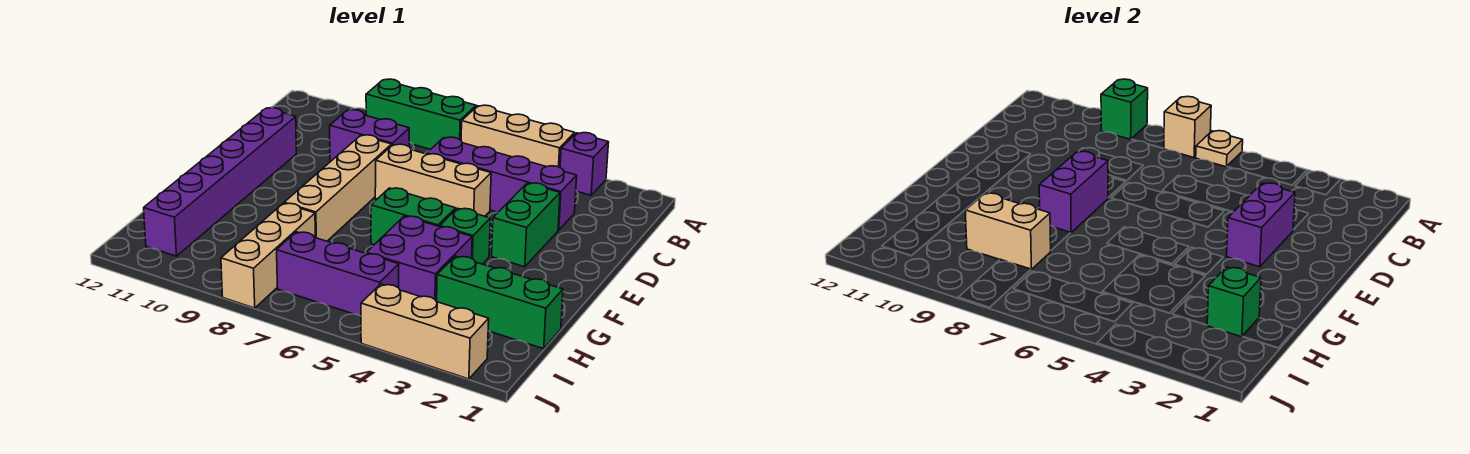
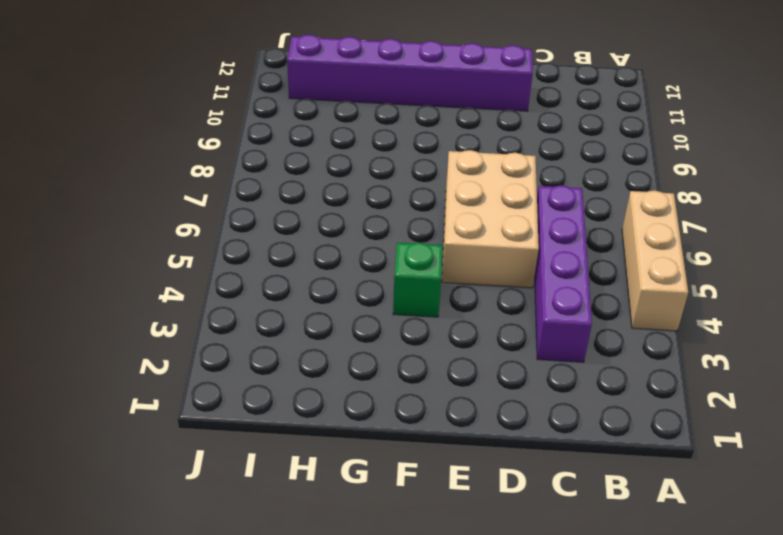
tan brick D5:E7 level 1 -> tan brick D5:D7 level 1
none -> purple brick A3 level 1
none -> green brick A7:A9 level 1
none -> purple brick C8:C9 level 1

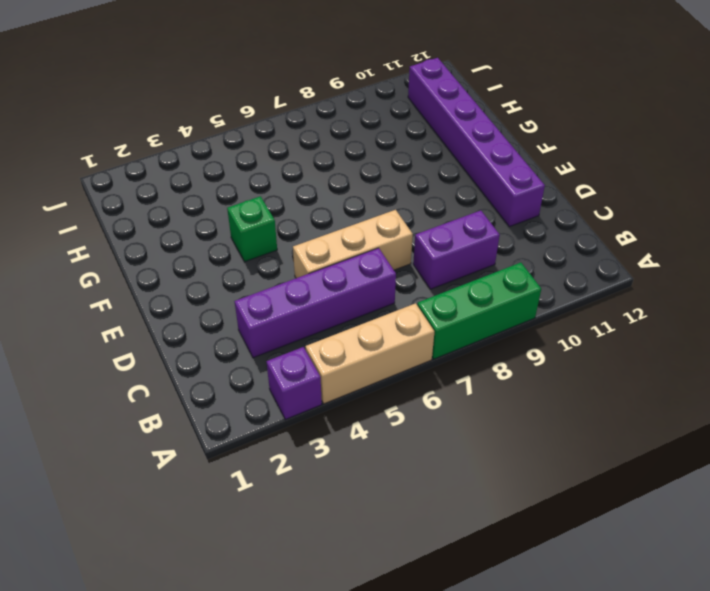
none -> green brick D3:E3 level 1
none -> tan brick D8:G8 level 1
none -> green brick F5:F6 level 1

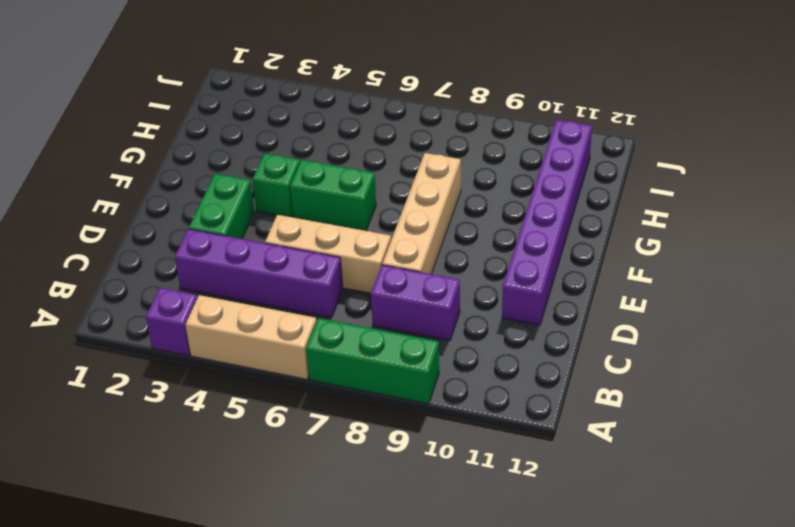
none -> purple brick G4:H5 level 1
none -> green brick H1:H3 level 1
none -> tan brick H8:J8 level 1

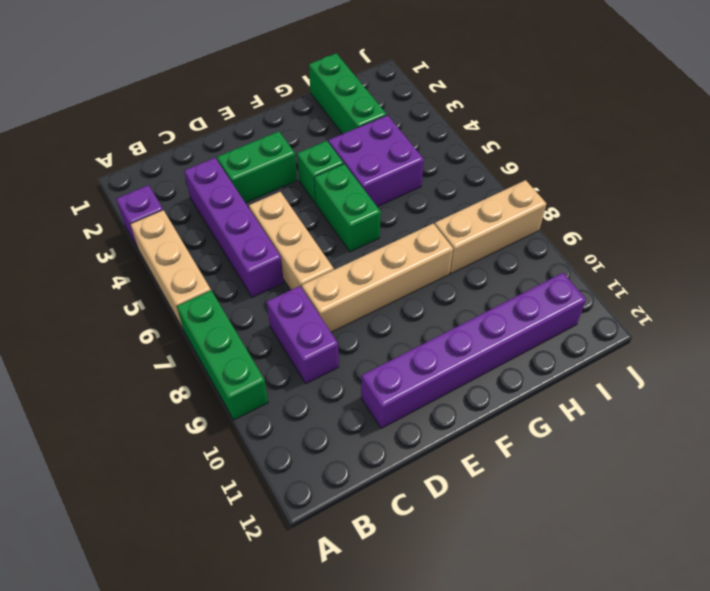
none -> purple brick I5:I7 level 1
none -> tan brick J2:J4 level 1
none -> tan plate A6 level 2

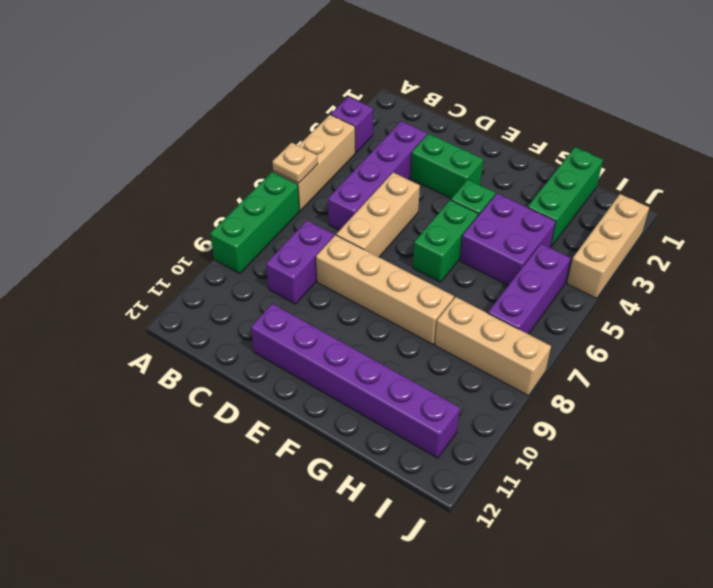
none -> tan brick A7 level 2
none -> green brick A9 level 2
none -> purple brick D3:E3 level 2

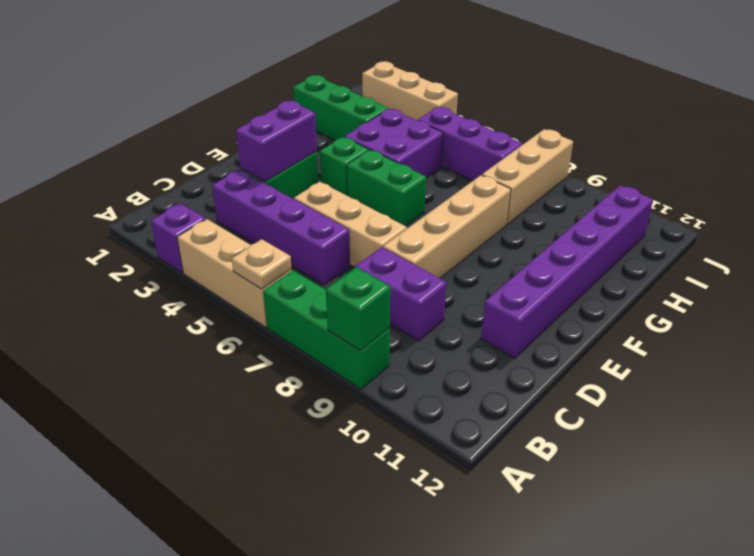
none -> tan brick A7 level 2
none -> purple brick E8:F8 level 2
none -> green brick H2 level 2

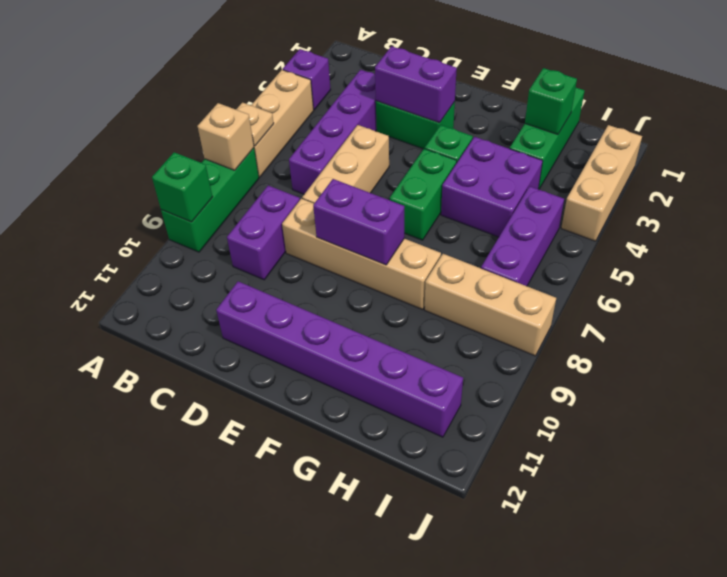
none -> tan brick H8:H9 level 2

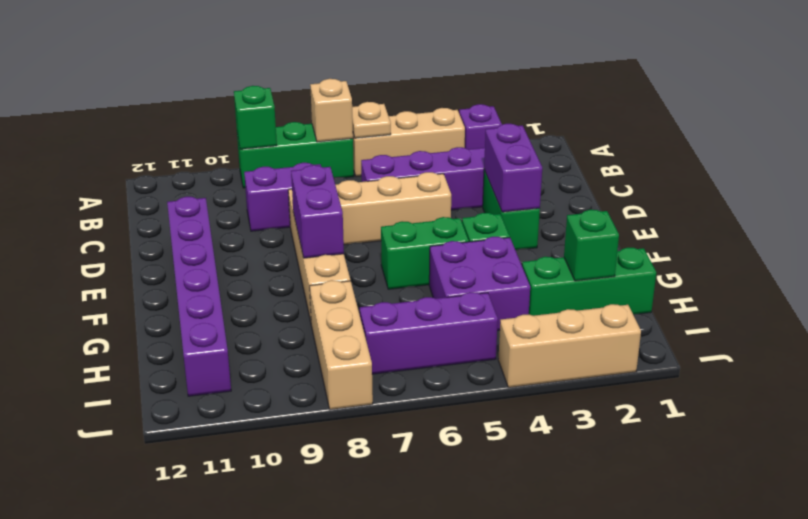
none -> tan brick H8:H9 level 2

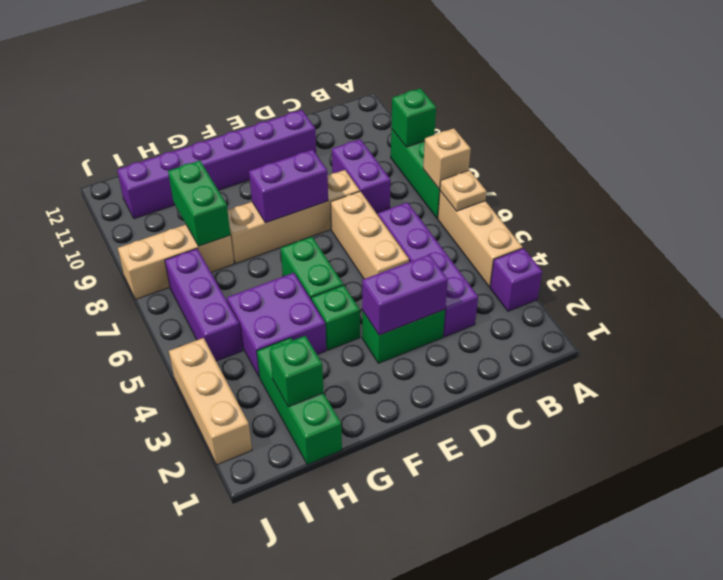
green brick H8:H9 level 2 -> tan brick H8:H9 level 2

